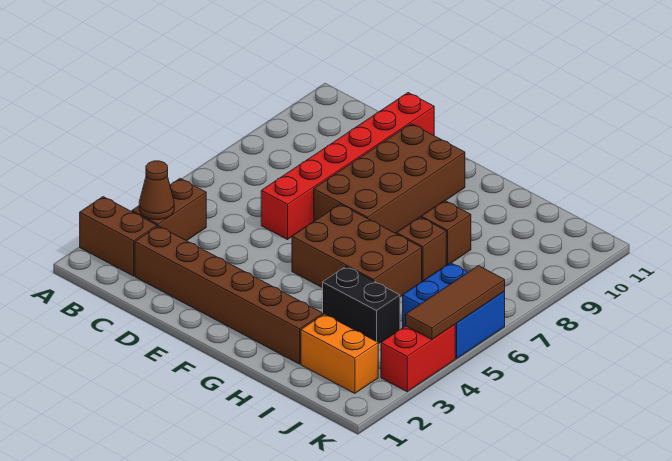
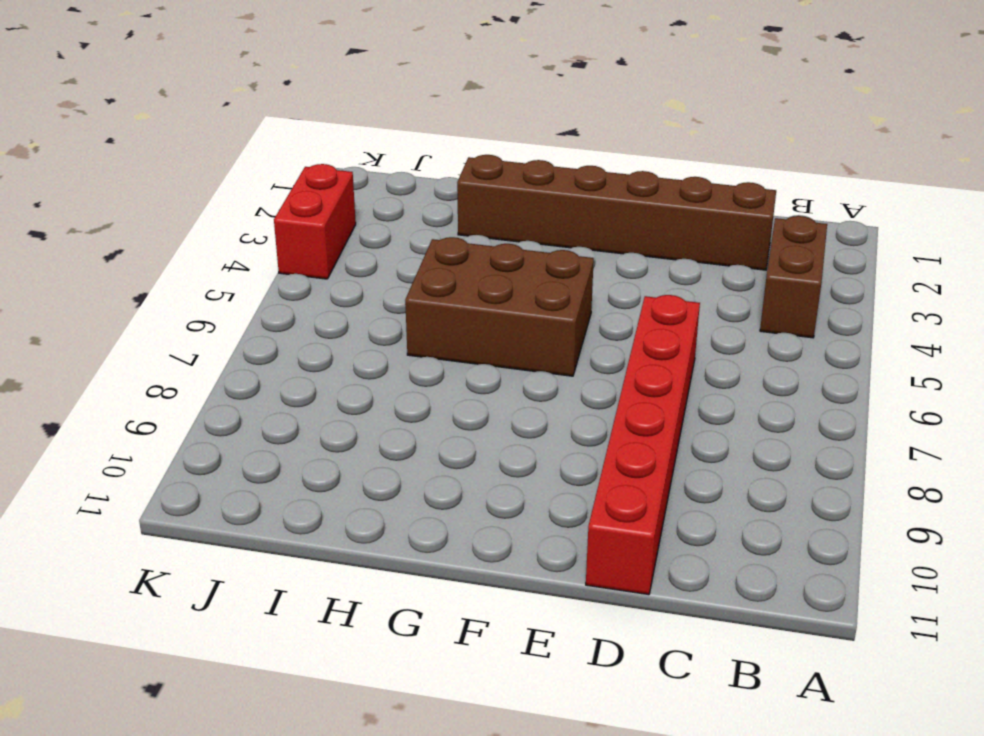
none -> brown brick A2:B2 level 1
none -> brown brick E7:F10 level 1
none -> black brick H4:I4 level 1

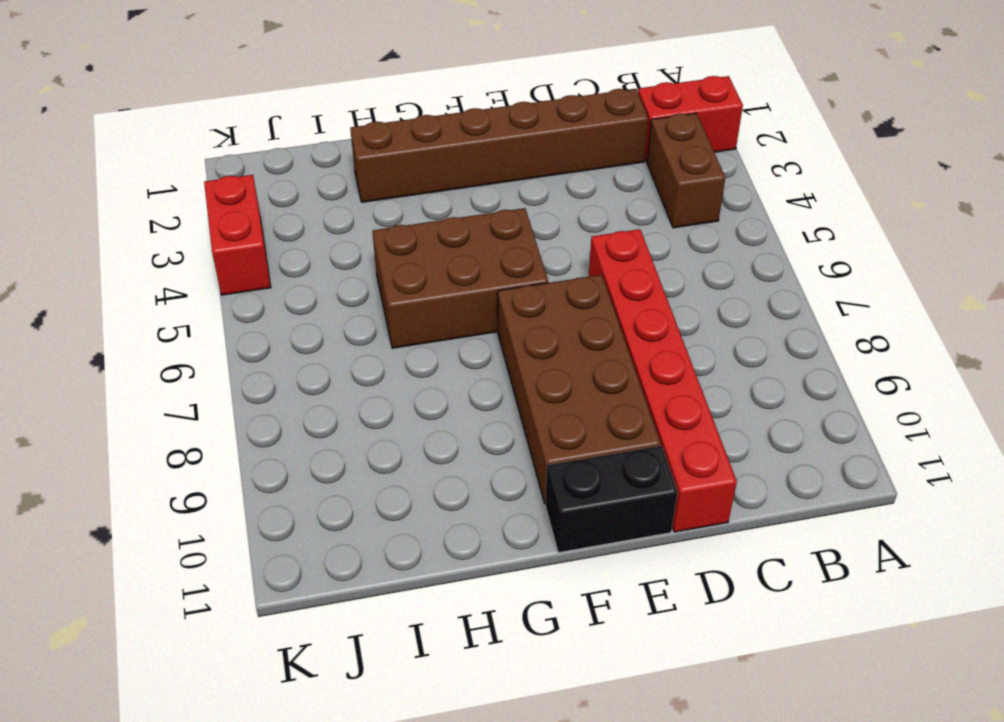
red brick A2:B2 level 1 -> brown brick A2:B2 level 1
black brick E11:F11 level 1 -> black brick H4:I4 level 1
none -> brown brick H7 level 1
none -> brown brick H8 level 1
none -> orange brick I2:J2 level 1

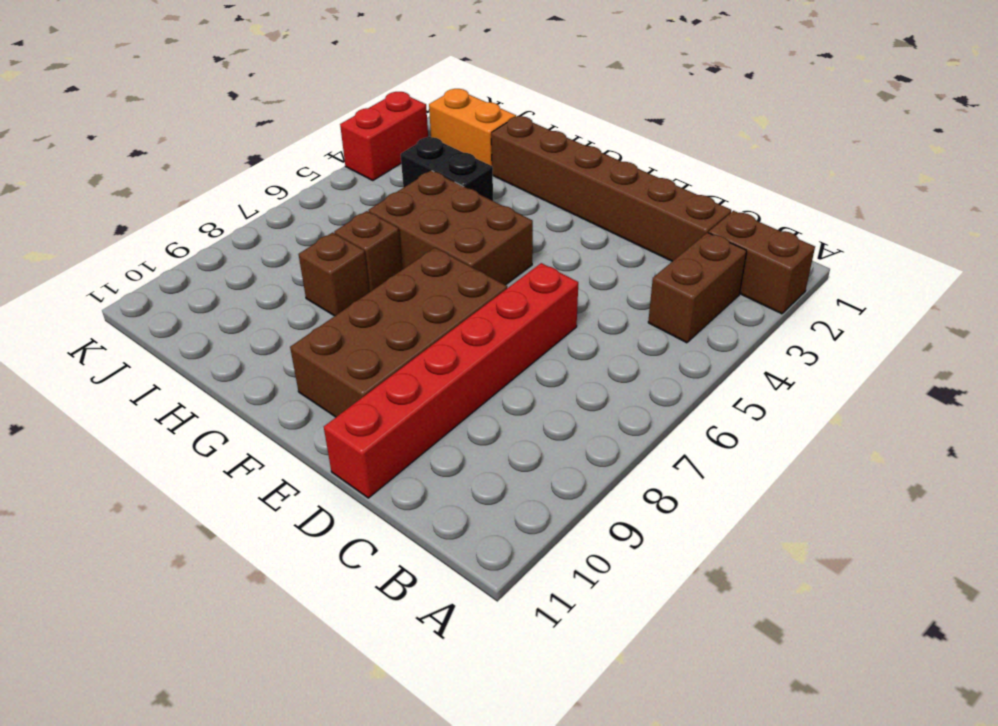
none -> blue brick J5:K6 level 1
none -> brown cone B3 level 2
none -> brown tile K4:K6 level 2

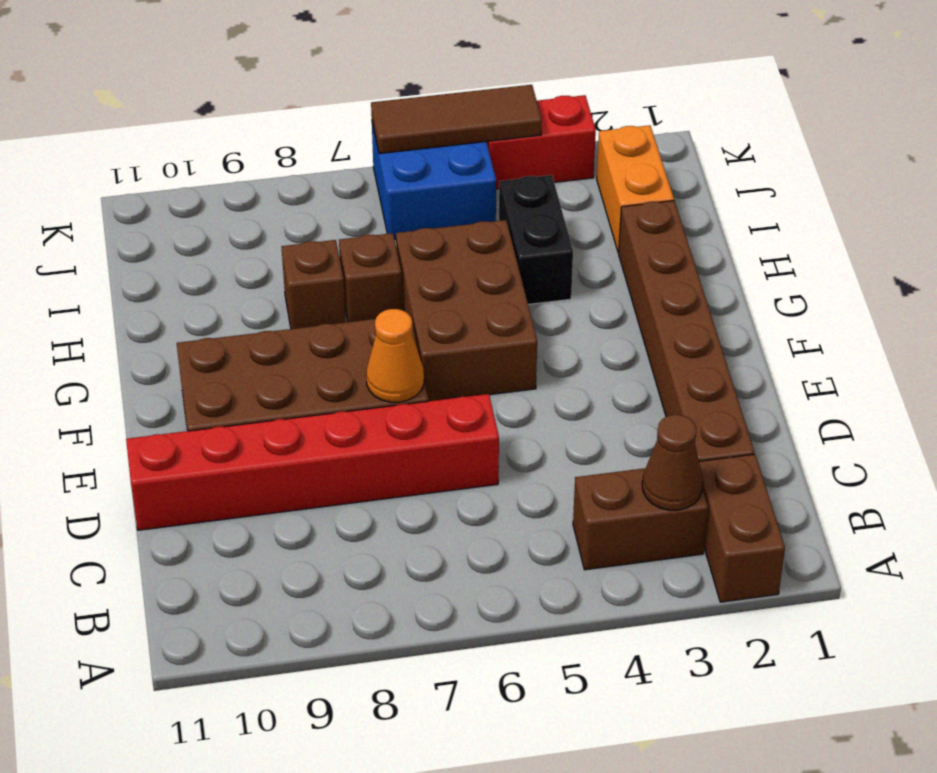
orange cone E7 level 2 -> none

